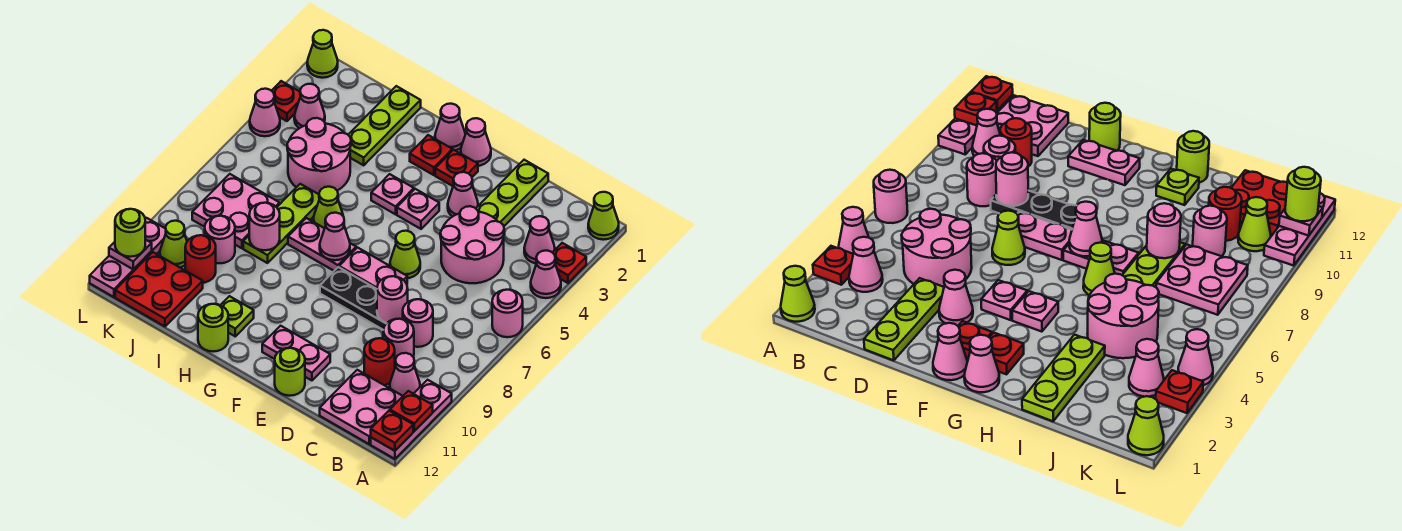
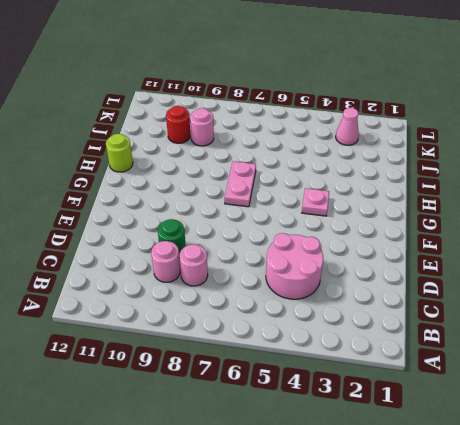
green round brick D9 level 1 -> none
none -> lime cone A1 level 1
none -> red plate A3 level 1
none -> pink cone A4 level 1
none -> pink round brick A6 level 1

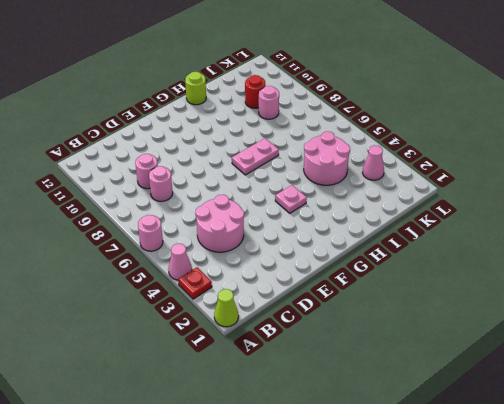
none -> pink plate A10:A12 level 1
none -> pink cone B3 level 1
none -> pink cone B10 level 1
none -> pink plate B11:C12 level 1

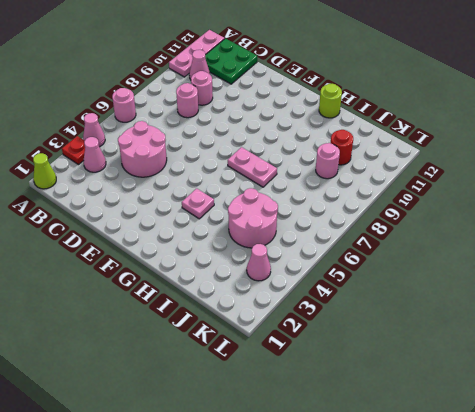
green plate B11:C12 level 1 -> pink plate B11:C12 level 1
none -> red round brick C10 level 1
none -> lime plate D1:D3 level 1
none -> black plate D8:F8 level 1
none -> pink cone E3 level 1

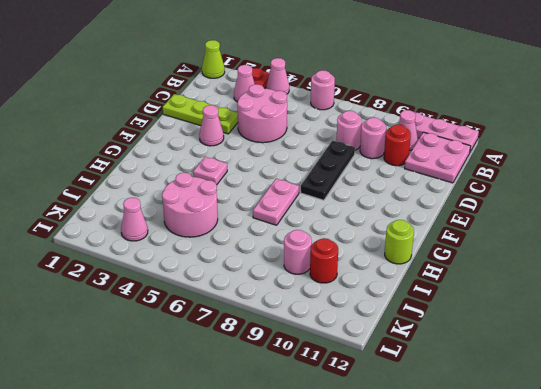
none -> lime cone E6 level 1
none -> pink plate E7:F7 level 1
none -> pink plate E11:F11 level 1
none -> lime round brick E12 level 1

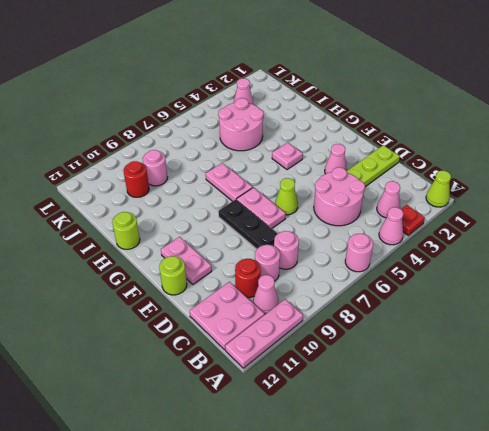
none -> pink cone F1 level 1
none -> red plate F2 level 1
none -> pink plate F4 level 1
none -> pink cone G1 level 1

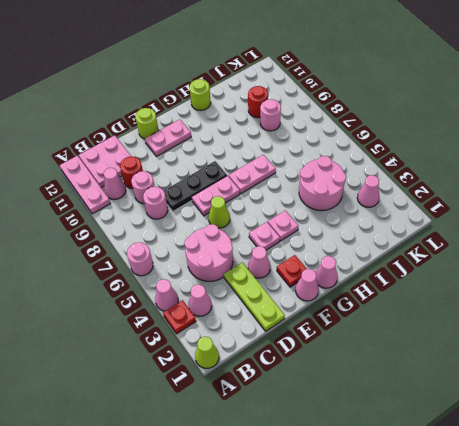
none -> red plate G2 level 1
none -> lime cone H6 level 1
none -> lime plate H11 level 1
none -> lime plate I1:I3 level 1

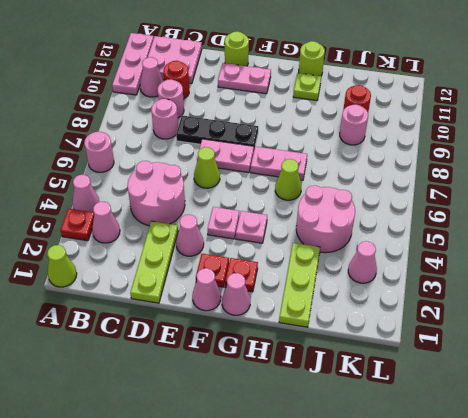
none -> lime plate I6:I8 level 1
none -> pink plate J7:K8 level 1
none -> red plate J11:K12 level 1
none -> lime cone K10 level 1

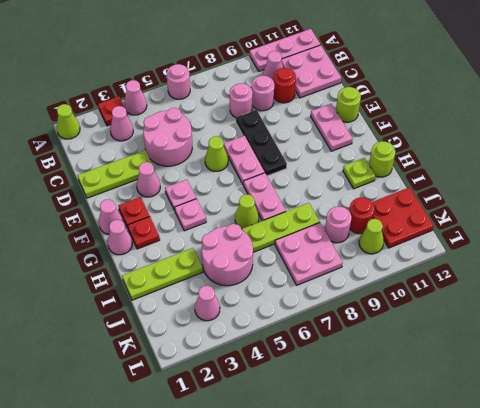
none -> lime cone L1 level 1
none -> red plate L3 level 1
none -> pink cone L4 level 1
none -> pink plate L10:L12 level 1

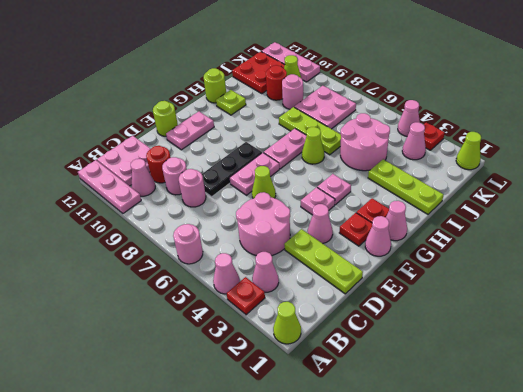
none -> red plate A11 level 2
none -> red plate A12 level 2
none -> pink round brick D8 level 2
none -> pink cone G7 level 2

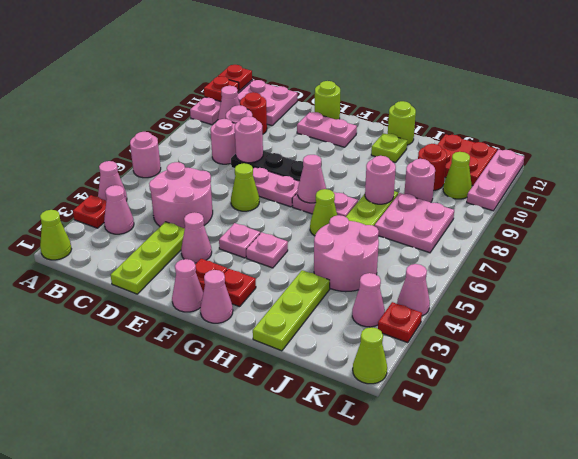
none -> pink plate L11 level 2
none -> lime round brick L11 level 3

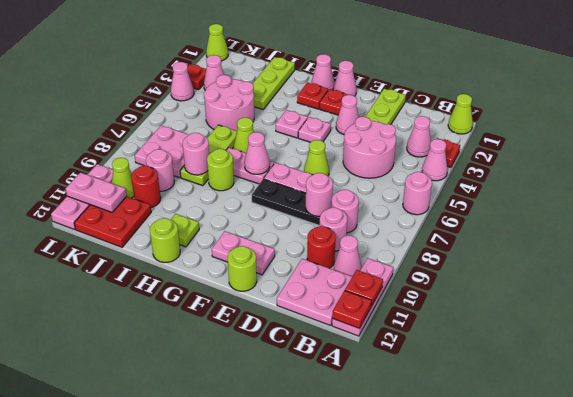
lime round brick H8 level 1 -> lime round brick L11 level 3
pink plate K11:L11 level 2 -> pink plate L11 level 2

